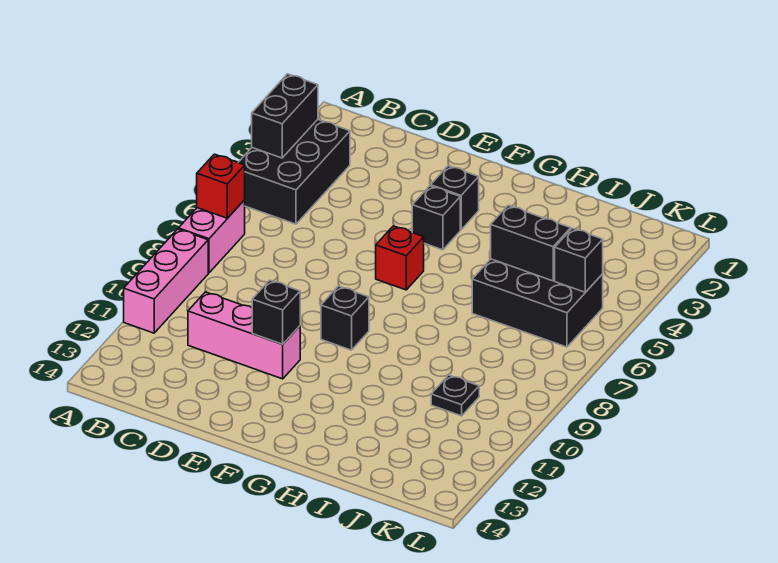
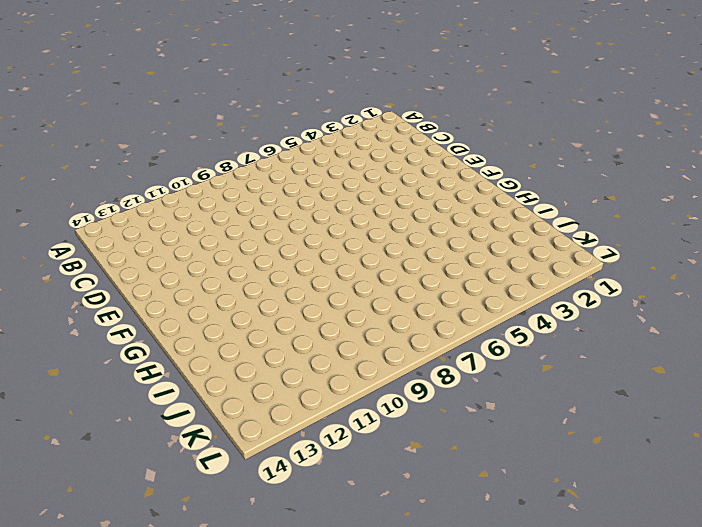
none -> black brick A3:B5 level 1
none -> pink brick A7:A8 level 1
none -> pink brick A9:A11 level 1

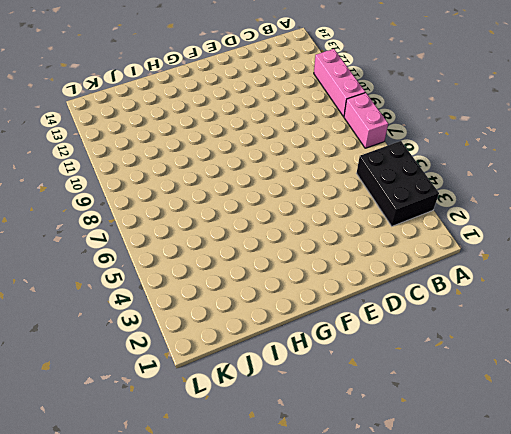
none -> pink brick C11:E11 level 1
none -> black brick F3 level 1
none -> black brick F4 level 1

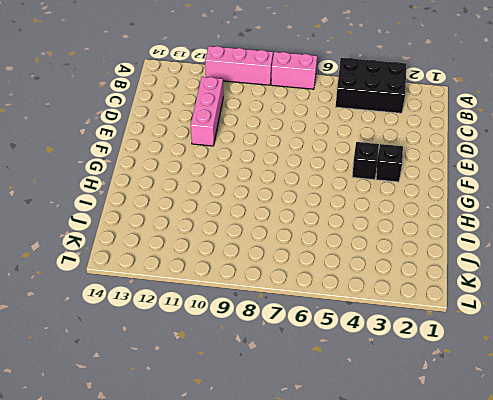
none -> red brick F6 level 1
none -> black brick F9 level 1
none -> black brick I5:K6 level 1

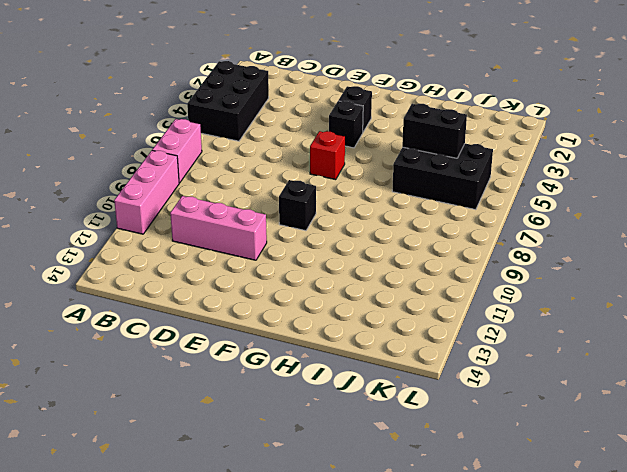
none -> black plate J10 level 1
none -> black brick A3:A4 level 2
none -> red brick A7 level 2

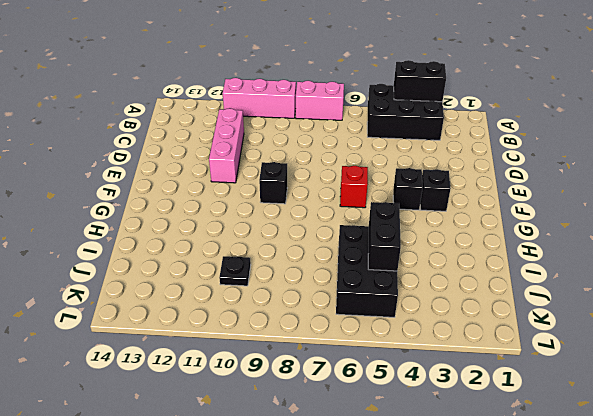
none -> red brick A7 level 2
none -> black brick E11 level 2
none -> black brick K5 level 2

